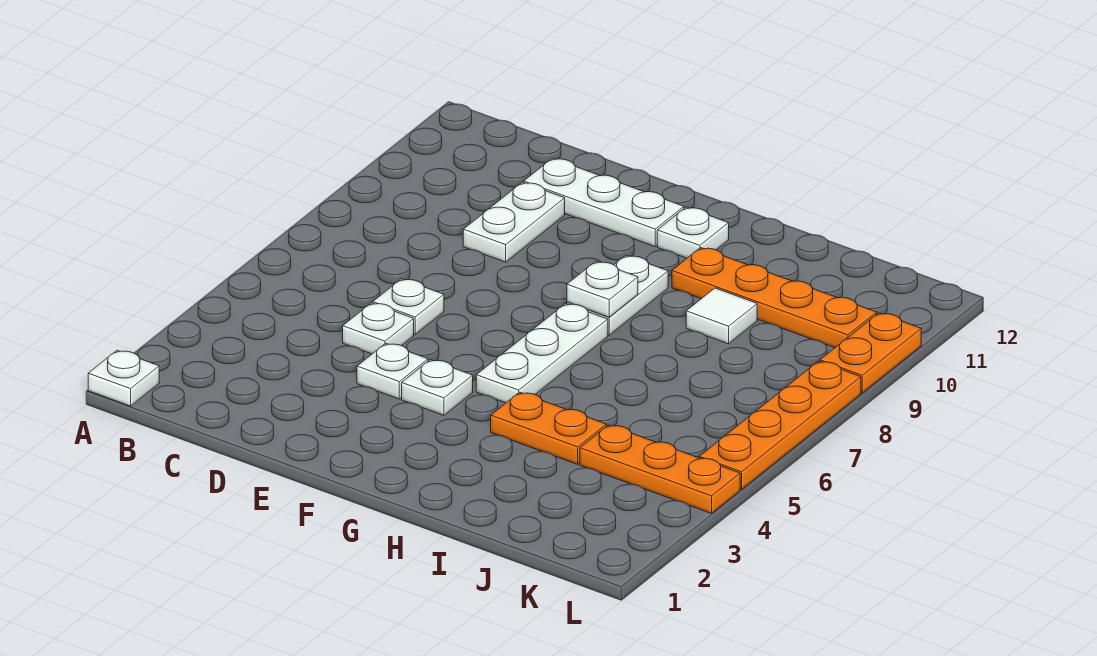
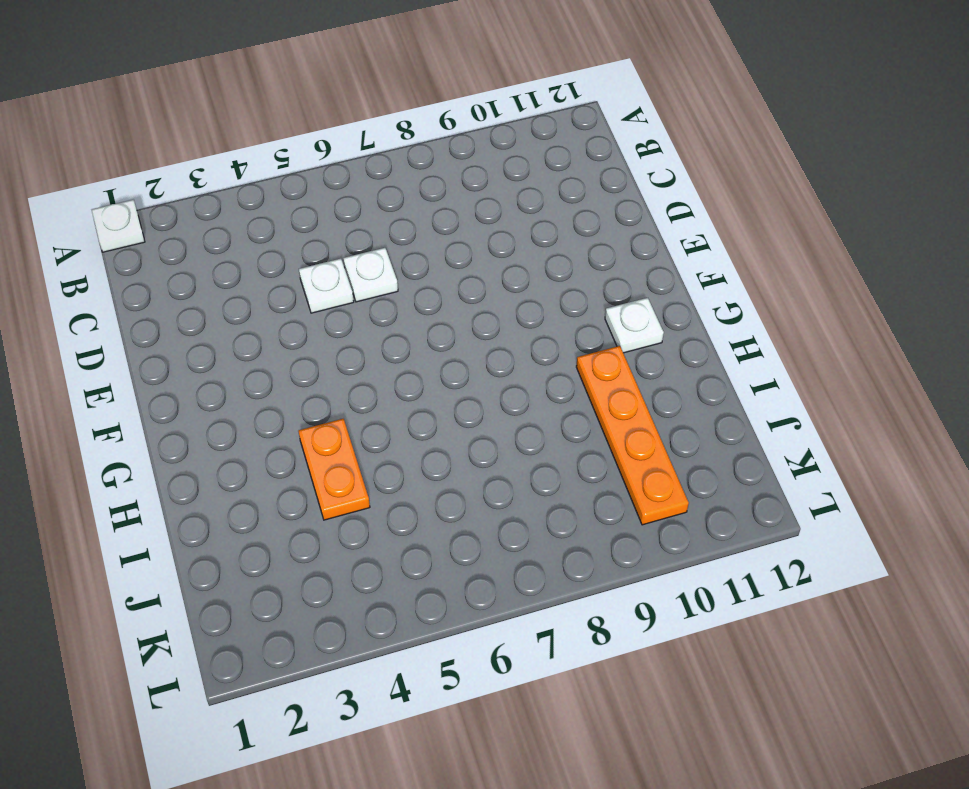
none -> white plate D9:D10 level 1
none -> white plate D11:F11 level 1
none -> white plate E4 level 1

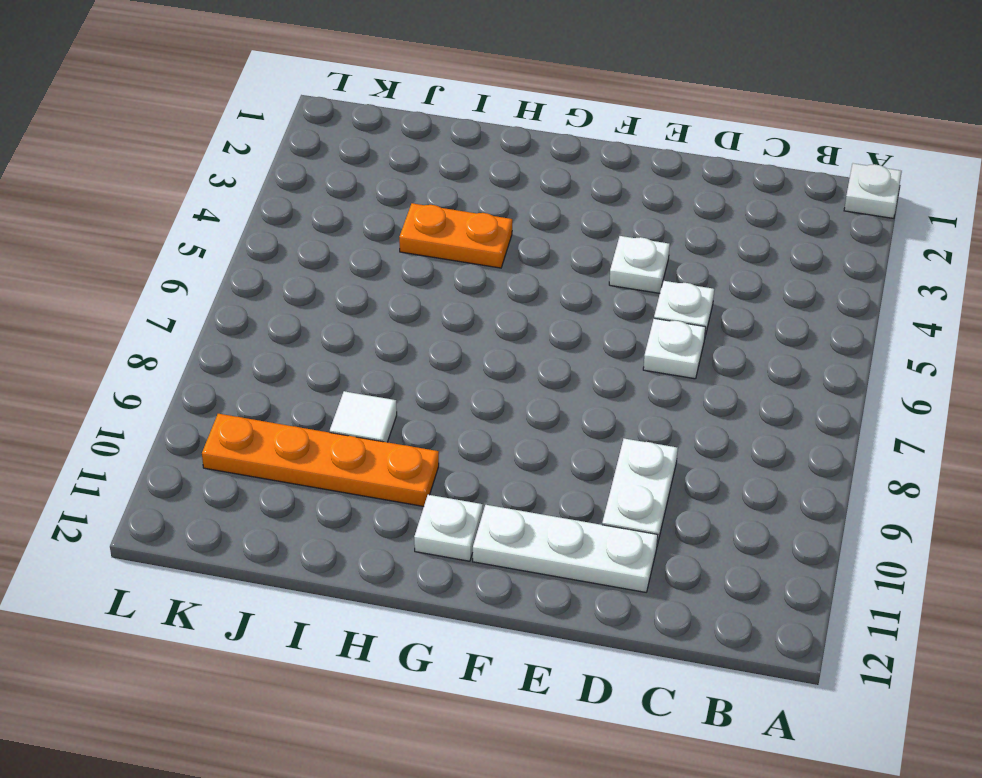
none -> white plate F4 level 1
none -> white plate G5:G7 level 1
none -> white plate G8:G9 level 1

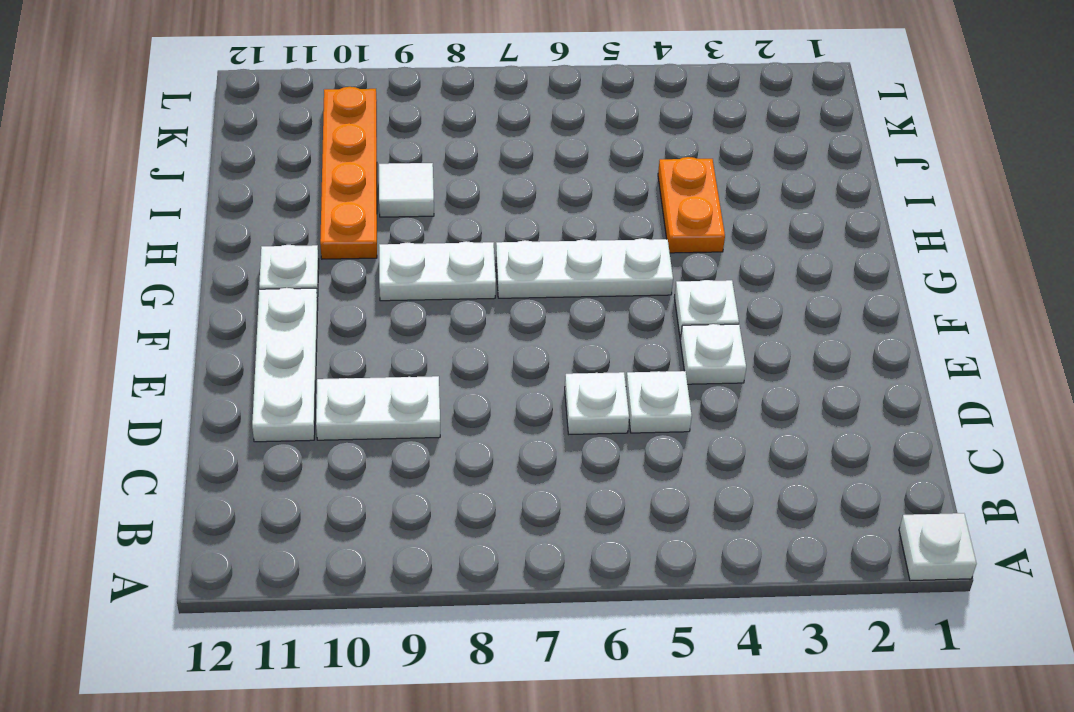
none -> orange plate J4:L4 level 1
none -> orange plate L5:L8 level 1
none -> orange plate L9:L10 level 1

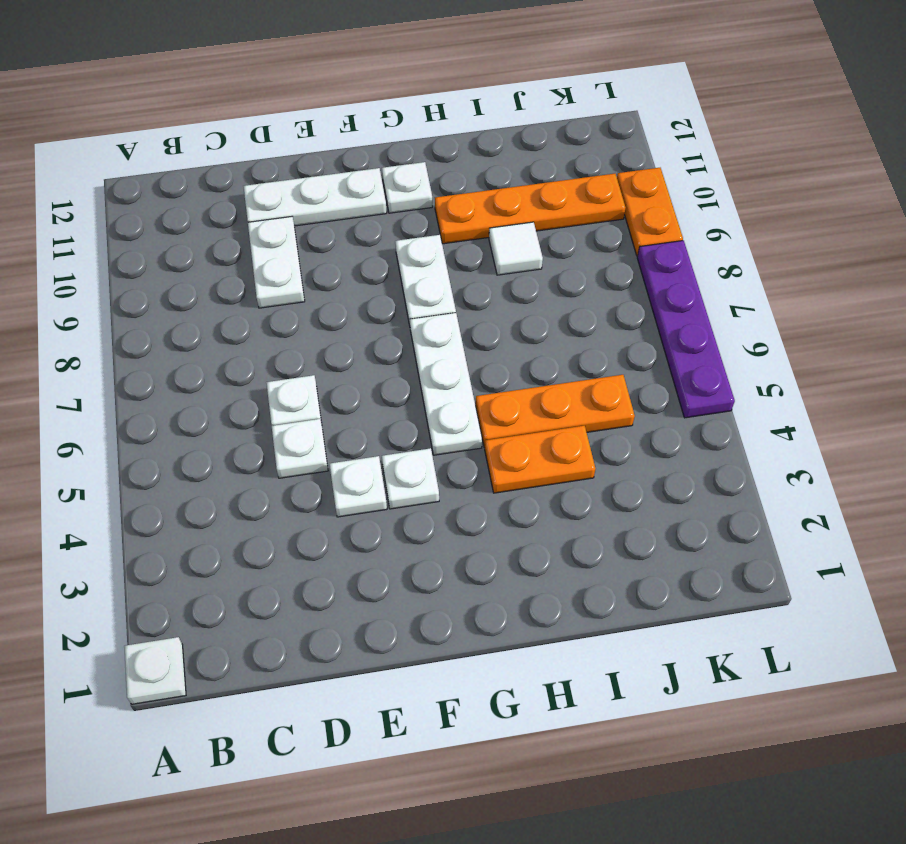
orange plate H5:J5 level 1 -> orange plate J4:L4 level 1
purple plate L5:L8 level 1 -> orange plate L5:L8 level 1
none -> white plate G8 level 2

